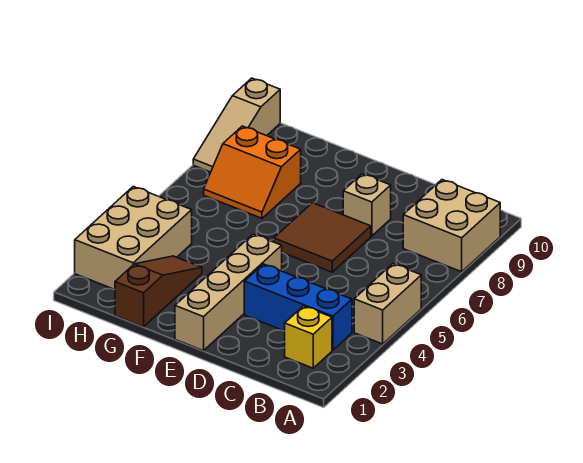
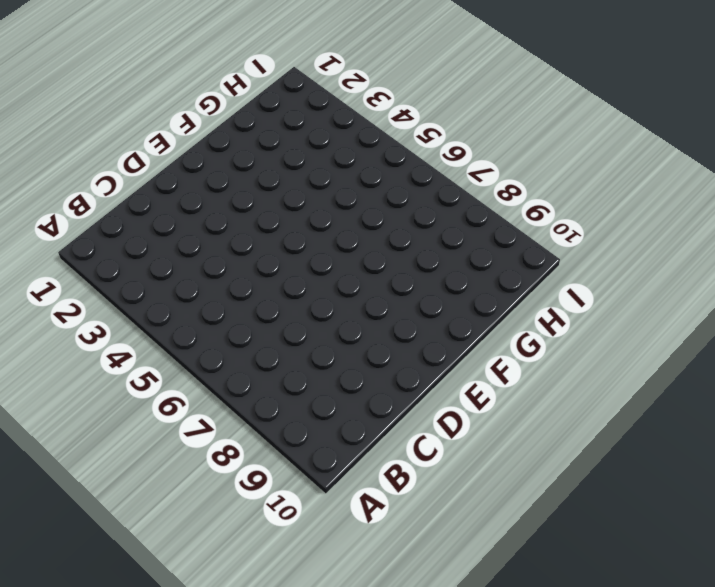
none -> tan brick A4:A5 level 1
none -> tan brick A8:B9 level 1

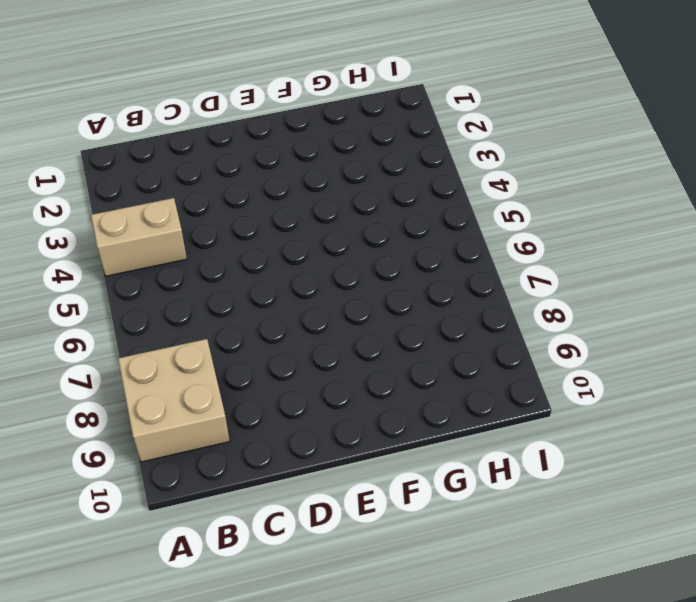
tan brick A4:B4 level 1 -> tan brick A4:A5 level 1
none -> yellow brick B2 level 1
none -> blue brick B3:D3 level 1

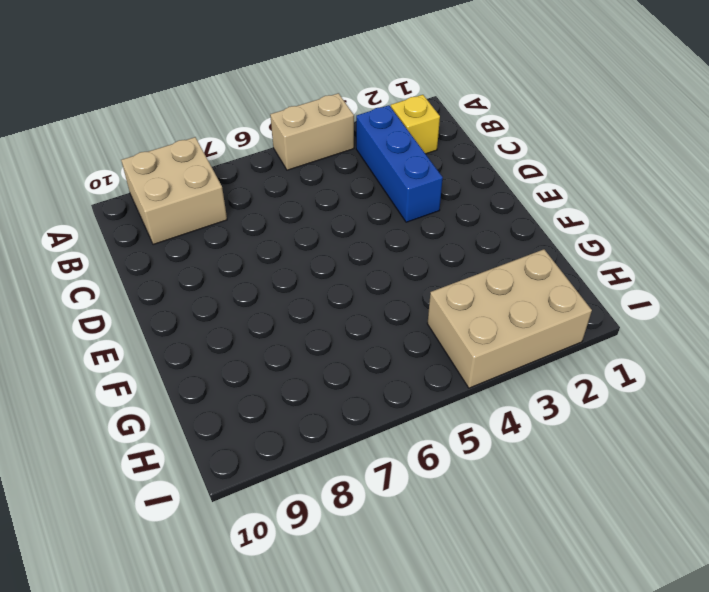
none -> brown tile D6:E7 level 1
none -> tan brick D8 level 1

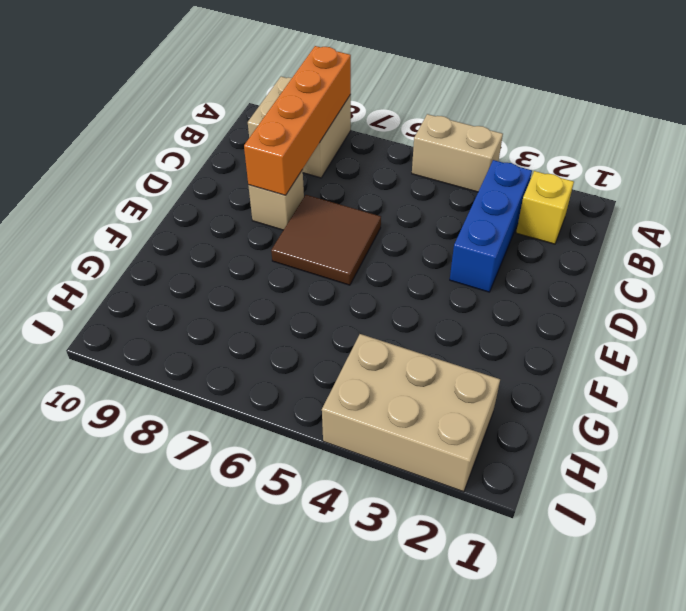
orange brick A8:D8 level 2 -> none
none -> tan brick E1:E4 level 1
none -> brown slope G1:G3 level 1 top 1

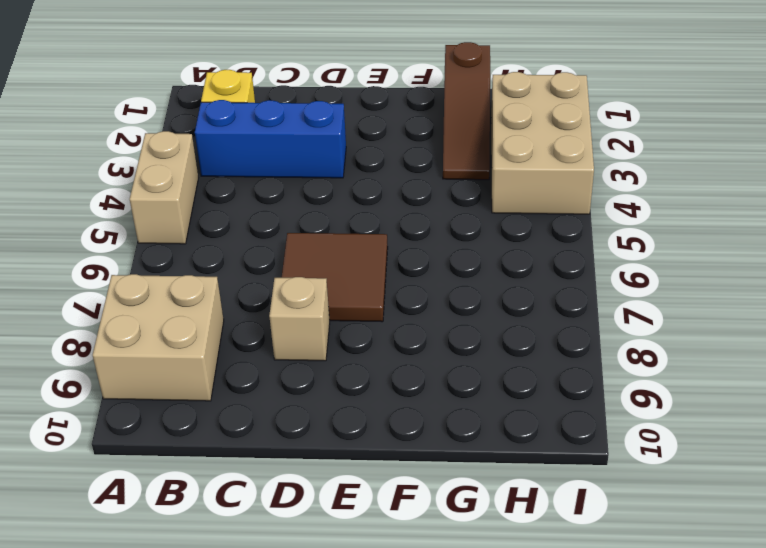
none -> tan brick E1:E4 level 1
none -> orange slope G7:H8 level 1 top 8

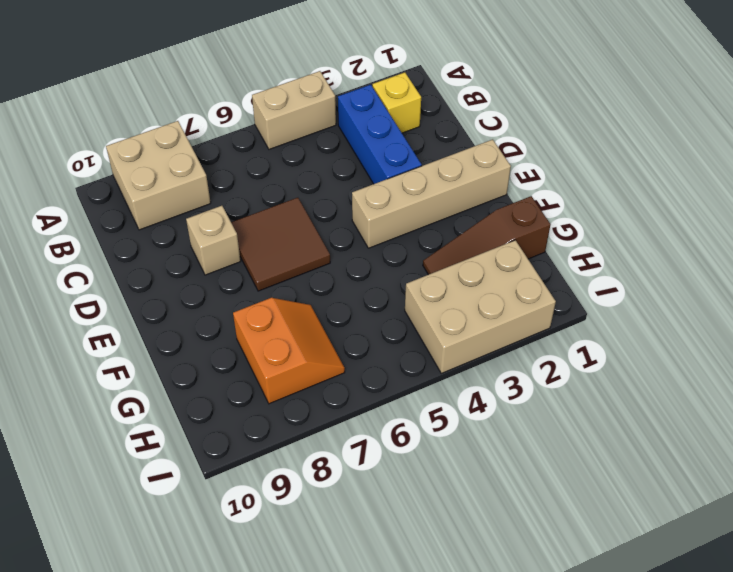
none -> tan slope I8:I10 level 1 top 10

